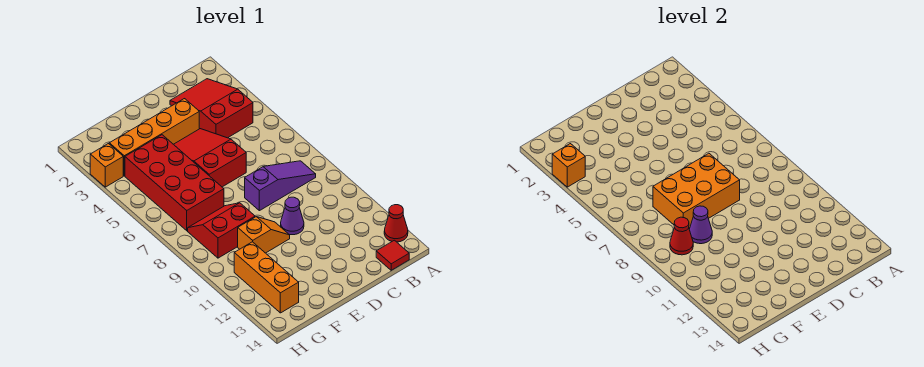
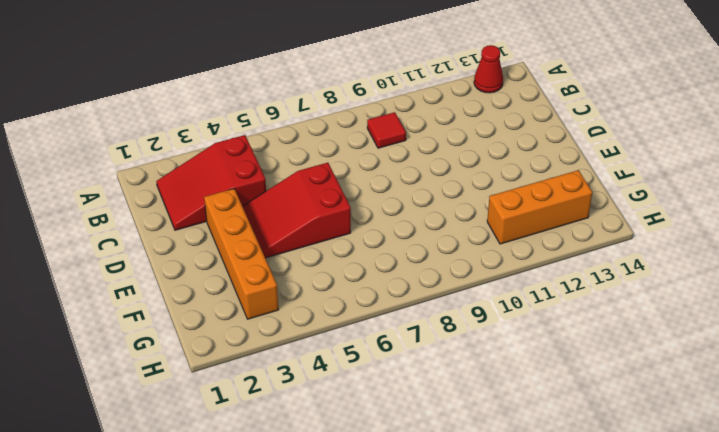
red tile B9 level 1 -> red tile B14 level 1
none -> purple slope B8:D8 level 1 top D
none -> purple cone D10 level 1
none -> orange slope E10:F10 level 1 top F

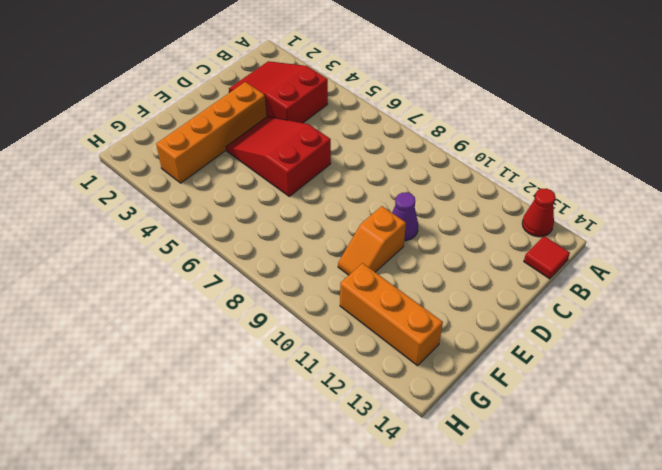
orange slope E10:F10 level 1 top E -> orange slope E10:F10 level 1 top F
none -> purple slope B8:D8 level 1 top D
none -> red brick F4:G7 level 1
none -> red slope F8:G9 level 1 top 9

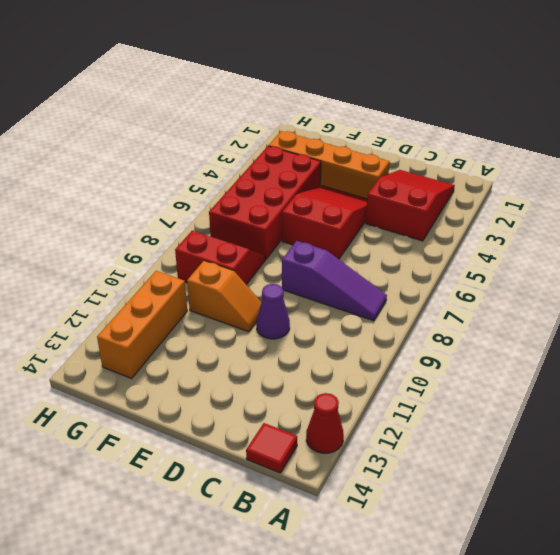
none -> orange brick H3 level 1
none -> orange brick D7:F8 level 2
none -> purple cone F9 level 2

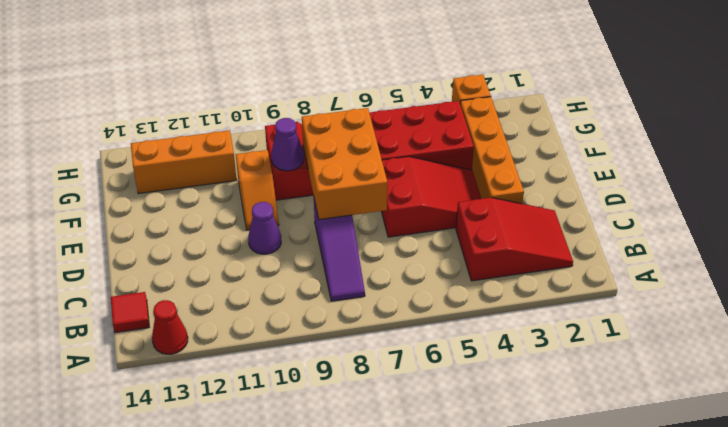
none -> red cone G9 level 2
none -> orange brick H3 level 2

